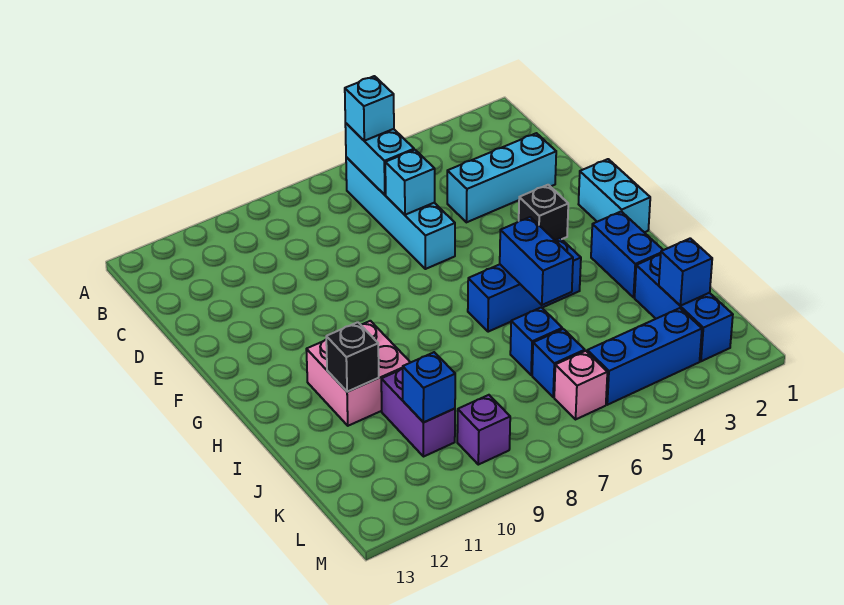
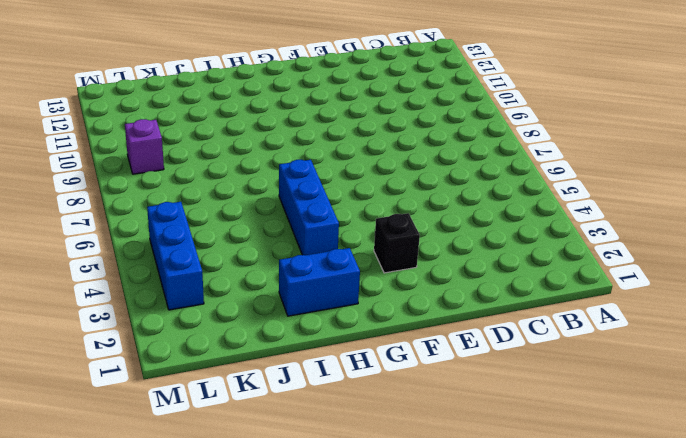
none -> cyan brick B6:E6 level 1
none -> cyan brick D2:D4 level 1
none -> cyan brick F1:G1 level 1

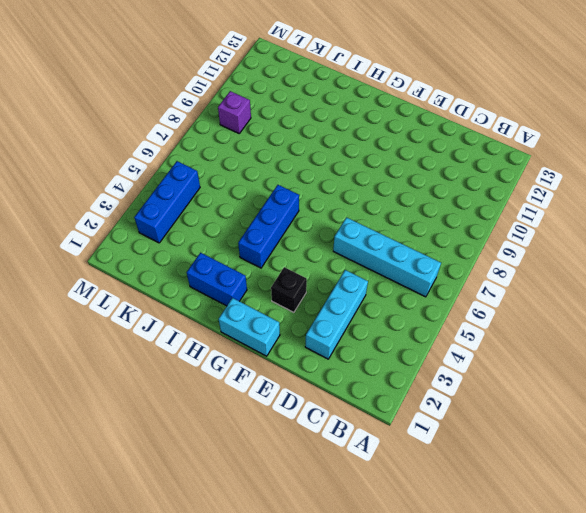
none -> pink brick H10:I11 level 1
none -> blue brick J2:L2 level 1
none -> blue brick J6 level 1

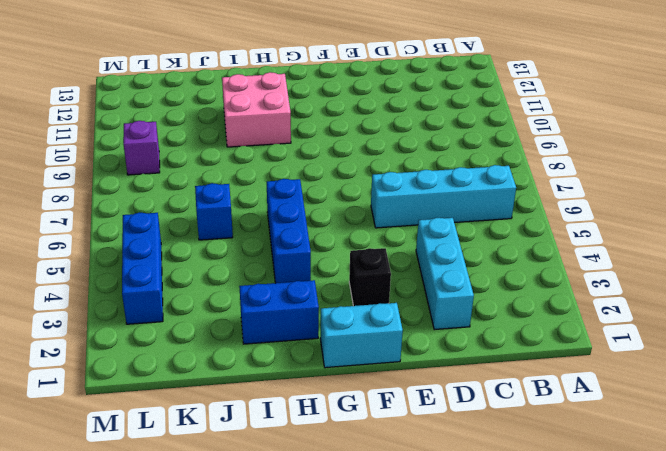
none -> blue brick J2:L2 level 1
none -> purple brick J10:K10 level 1
none -> blue brick K6 level 1

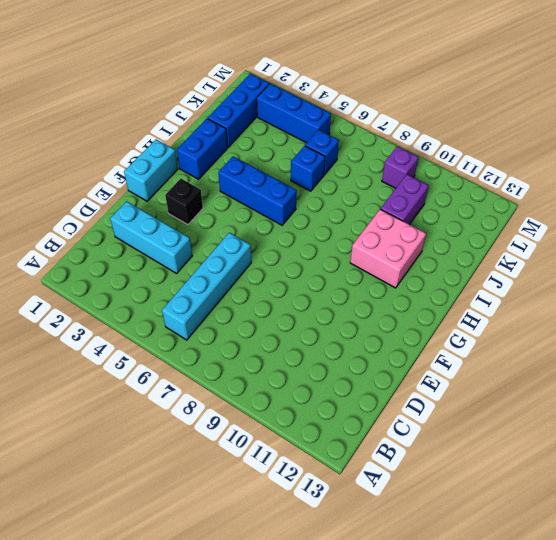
none -> pink brick L6 level 1
none -> cyan brick B6:C6 level 2
none -> cyan brick D6 level 2

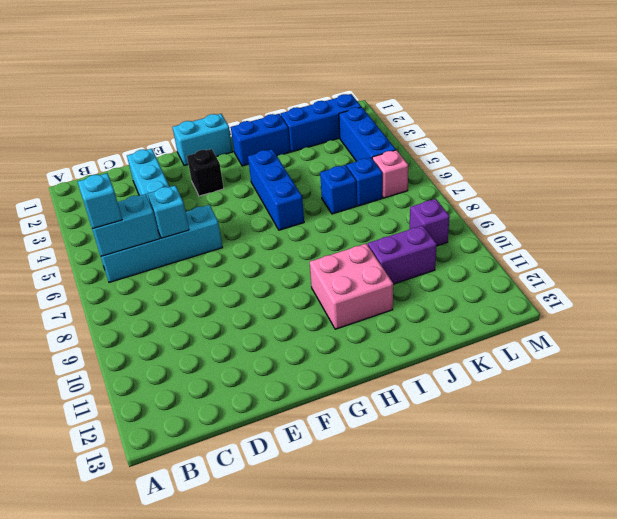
none -> blue brick H5:I5 level 2
none -> black brick I11 level 2
none -> blue brick K2 level 2

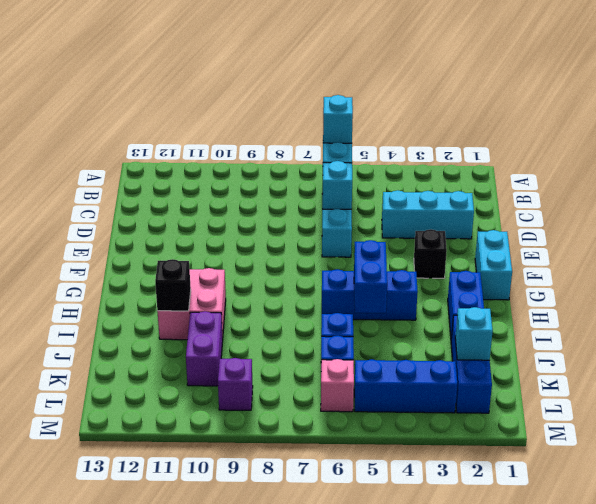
cyan brick K2 level 2 -> blue brick K2 level 2
none -> blue brick K10 level 2

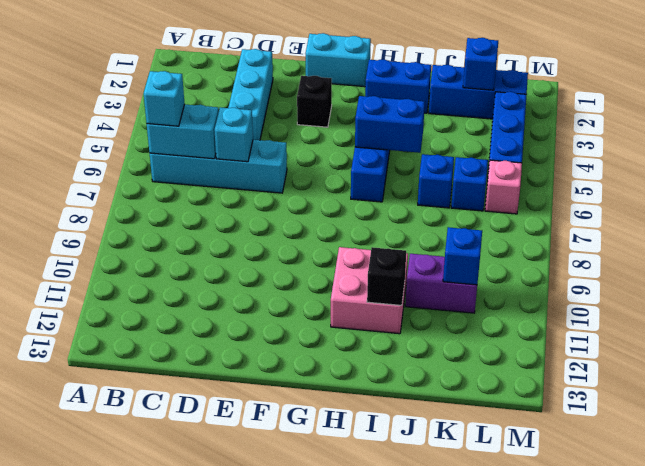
none -> purple brick L9 level 1

